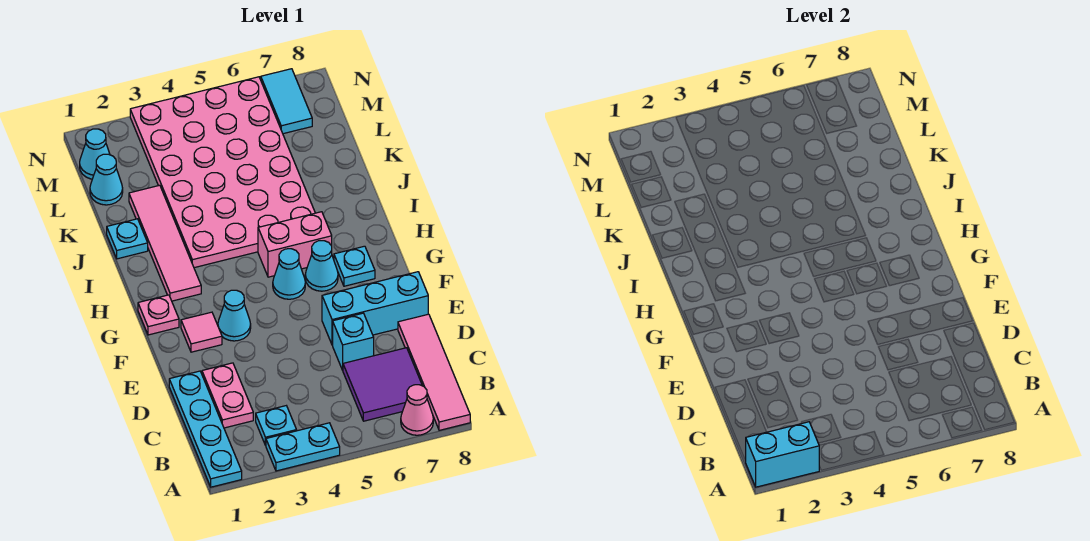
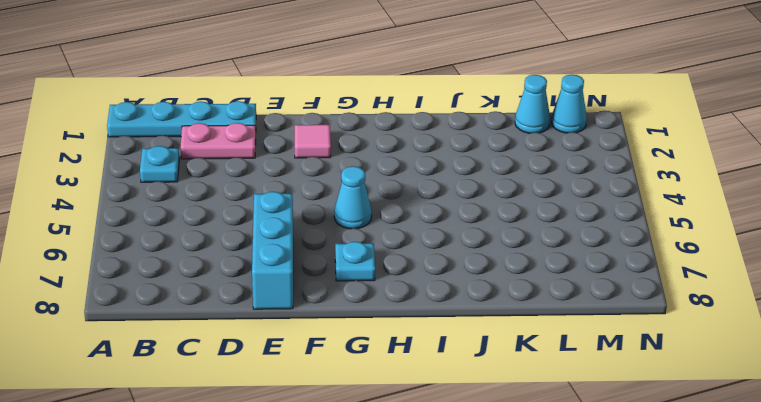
none -> cyan plate A3:A4 level 1
none -> pink cone A7 level 1
none -> pink tile A8:D8 level 1

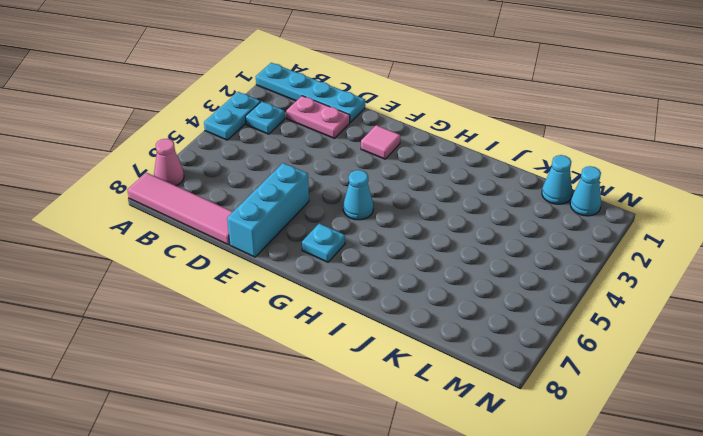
none -> purple tile B6:C7 level 1
none -> cyan brick D6 level 1
none -> cyan cone F3 level 1

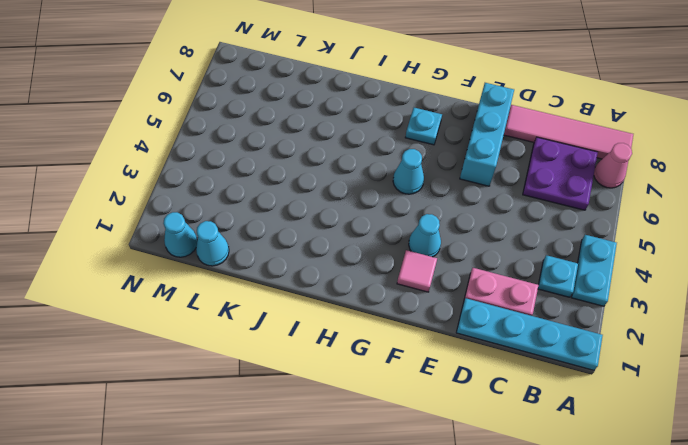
purple plate B6:C7 level 1 -> purple tile B6:C7 level 1
none -> cyan brick D6 level 1
none -> pink plate G1 level 1
none -> cyan cone G6 level 1

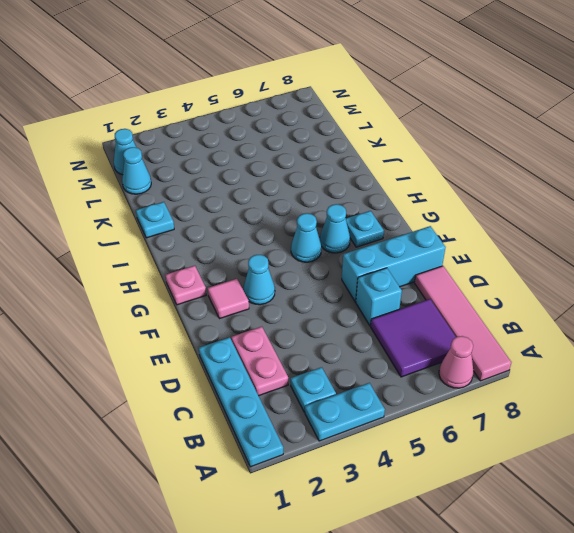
none -> pink tile H2:K2 level 1
none -> pink brick H5:H6 level 1
none -> pink plate I3:N6 level 1

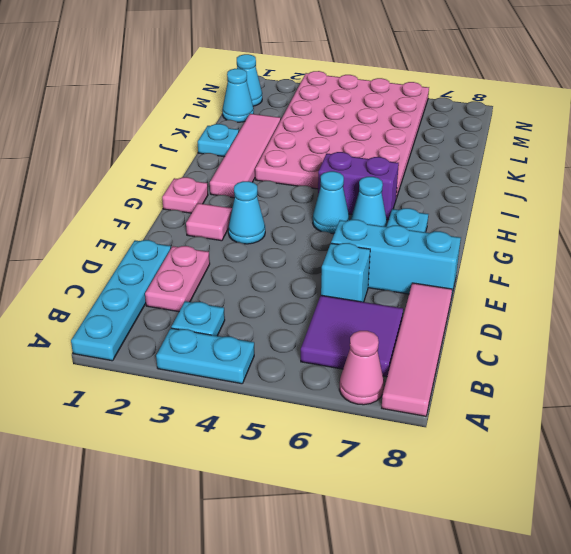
purple brick H5:H6 level 1 -> pink brick H5:H6 level 1
none -> cyan tile M7:N7 level 1
none -> cyan brick A1:A2 level 2

